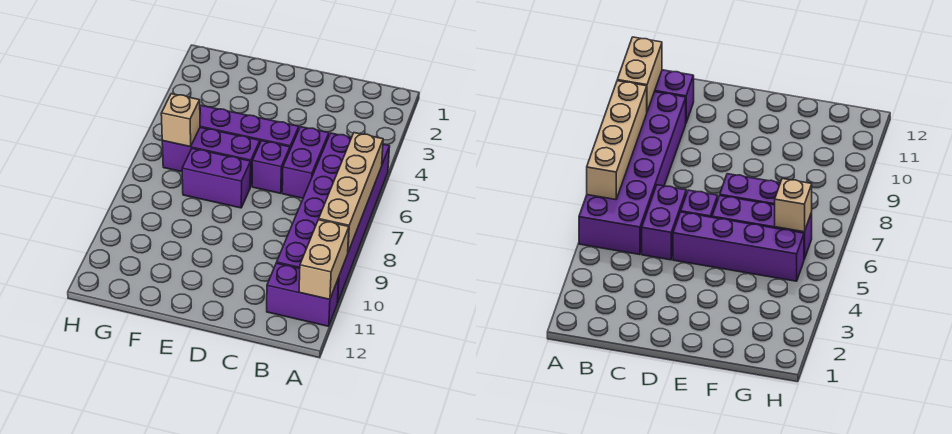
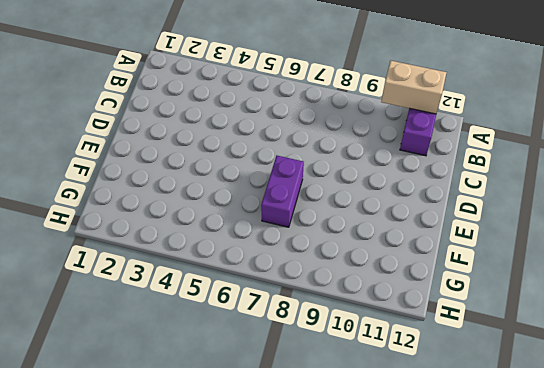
none -> purple brick A5:B10 level 1
none -> purple brick C5:C6 level 1

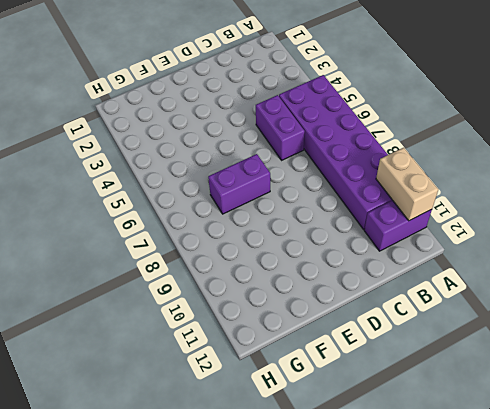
none -> purple brick D5:G5 level 1
none -> purple brick D6 level 1

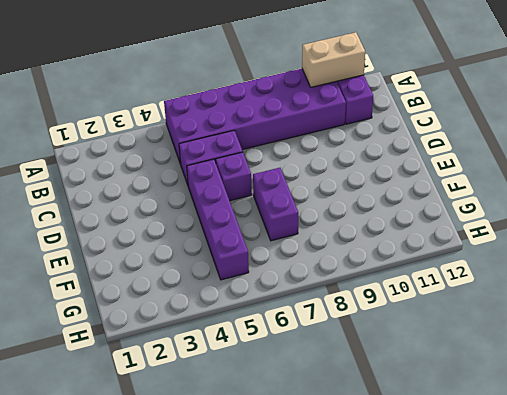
none -> purple brick E6:G6 level 1
none -> tan brick A6:A9 level 2

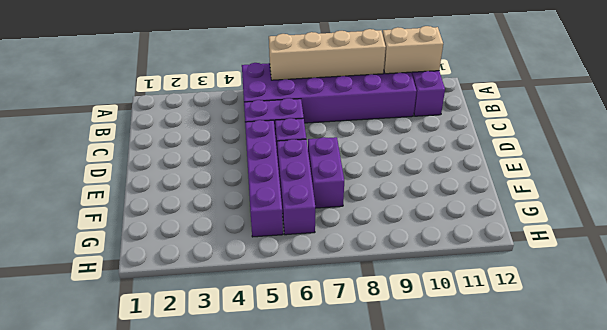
none -> tan brick G6 level 2

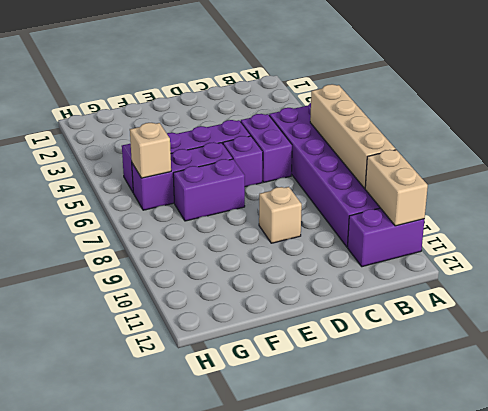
tan brick D9 level 1 -> none

